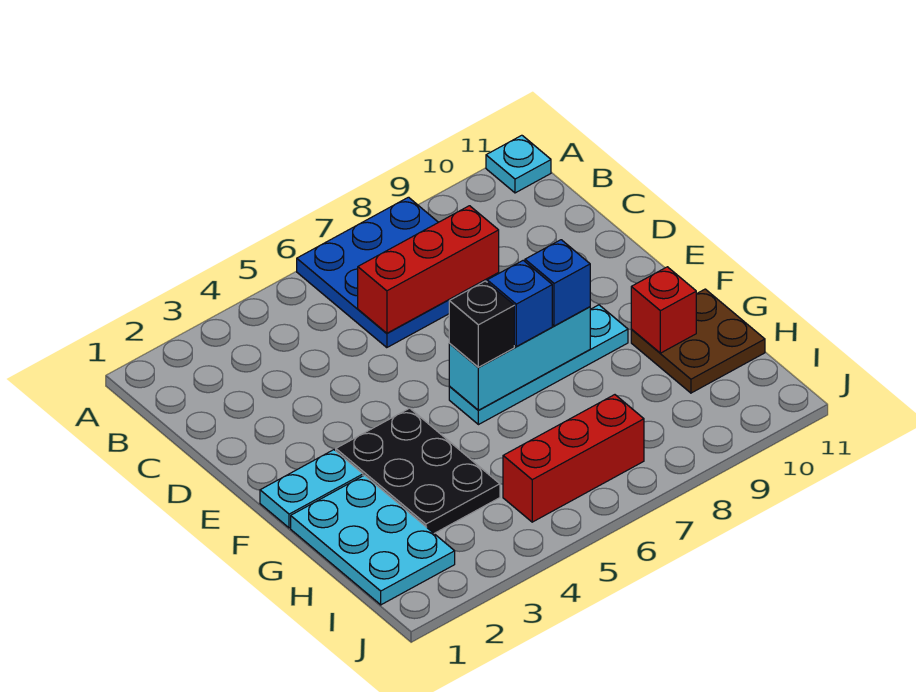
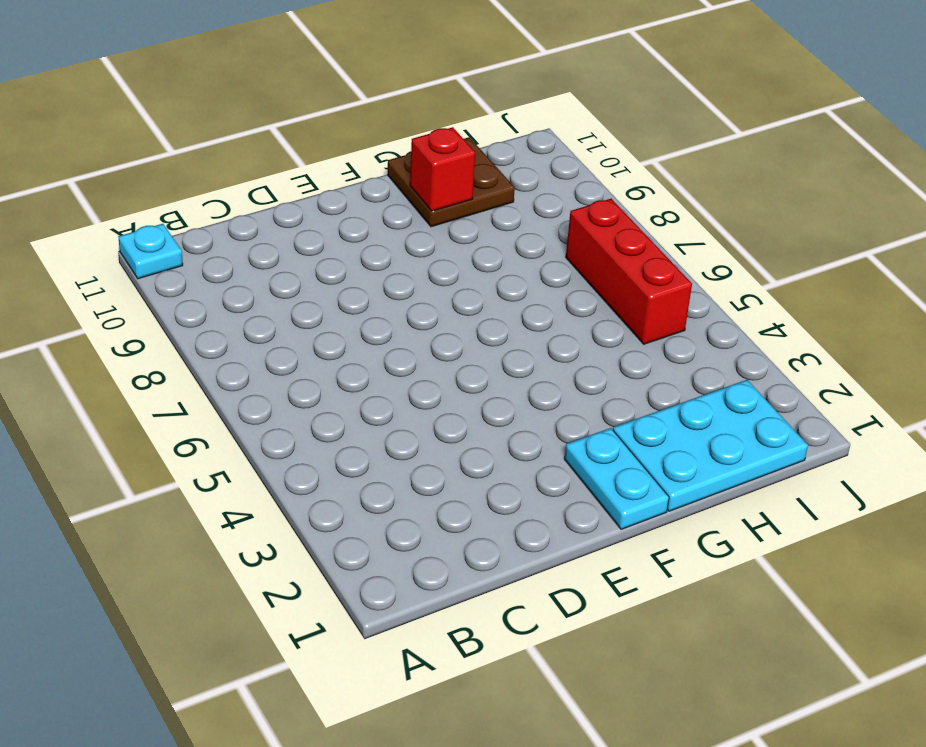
none -> blue plate A6:C8 level 1
none -> black plate F3:H4 level 1
none -> cyan plate F6:F9 level 1

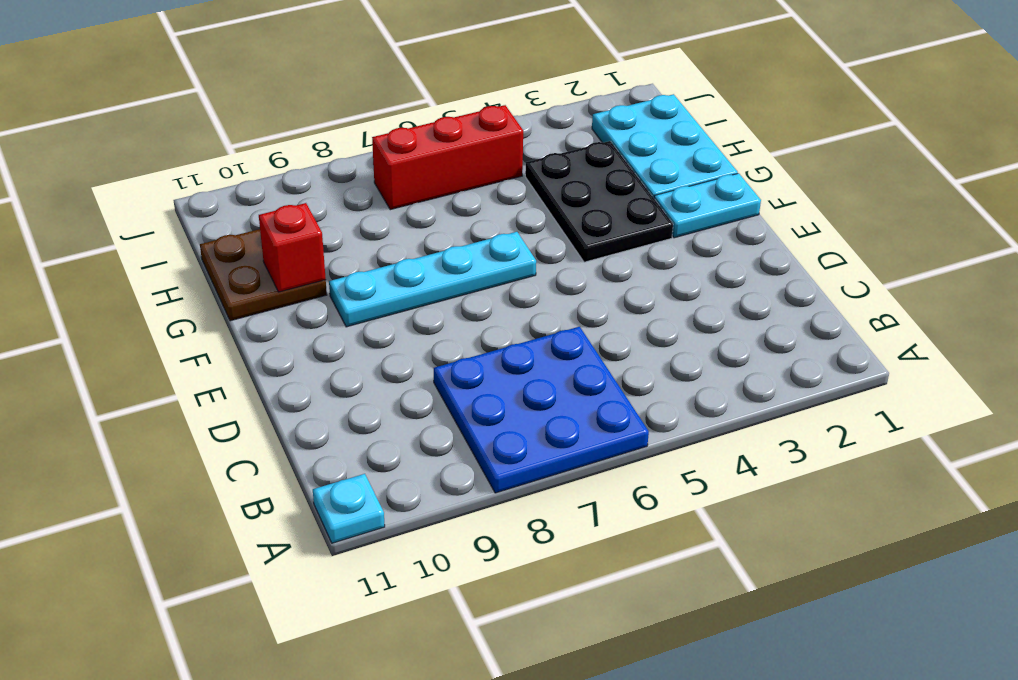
none -> red brick C6:C8 level 2
none -> cyan brick F6:F8 level 2
none -> black brick F6 level 3

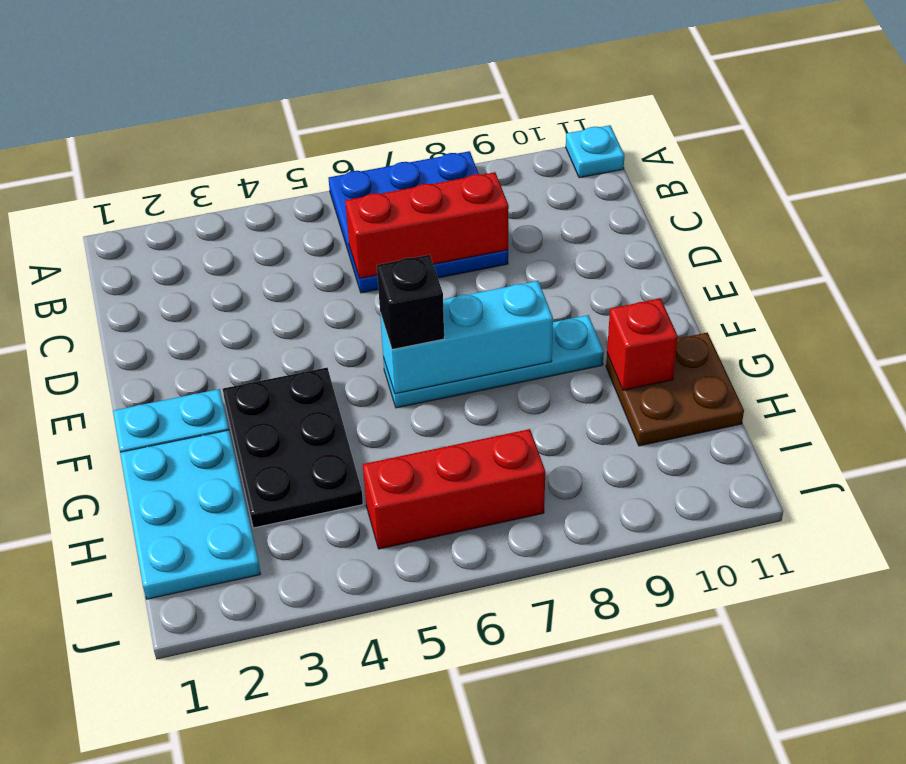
none -> blue brick F7 level 3
none -> blue brick F8 level 3

